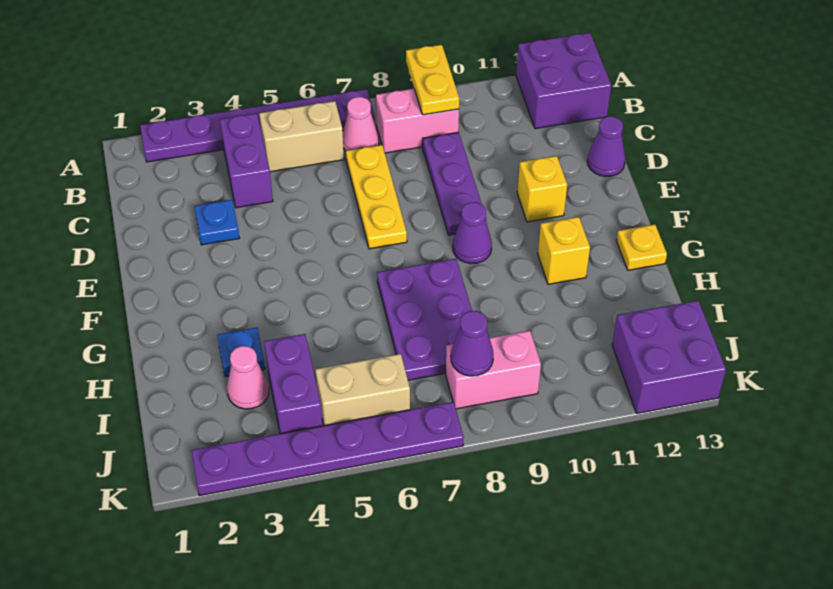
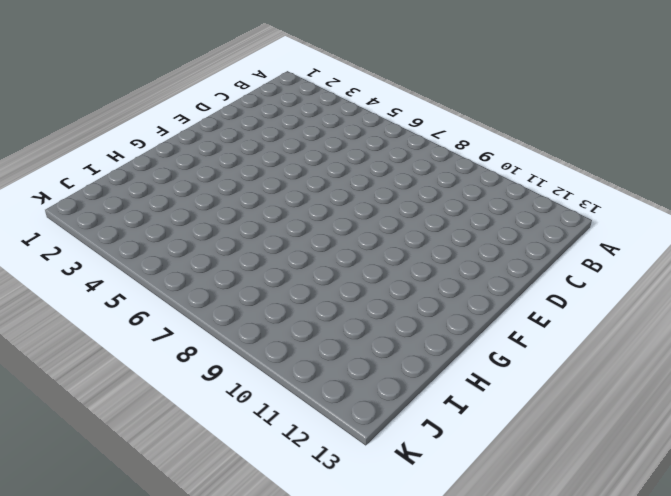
none -> purple plate A2:A7 level 1
none -> purple brick A12:B13 level 1
none -> purple brick B4:C4 level 1

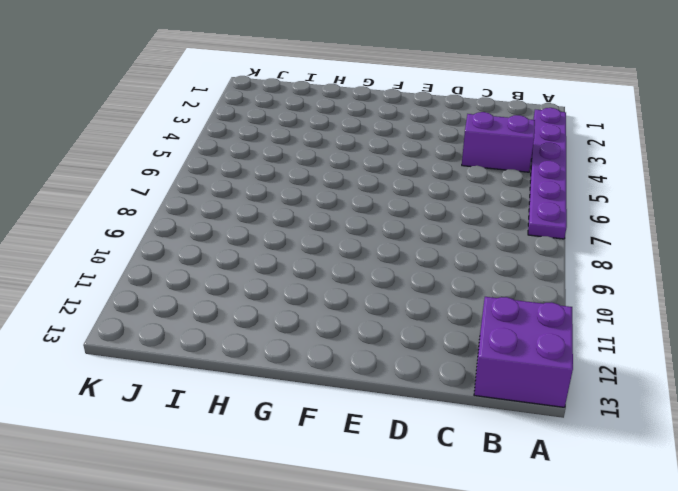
none -> tan brick B5:B6 level 1
none -> pink cone B7 level 1
none -> pink brick B8:B9 level 1

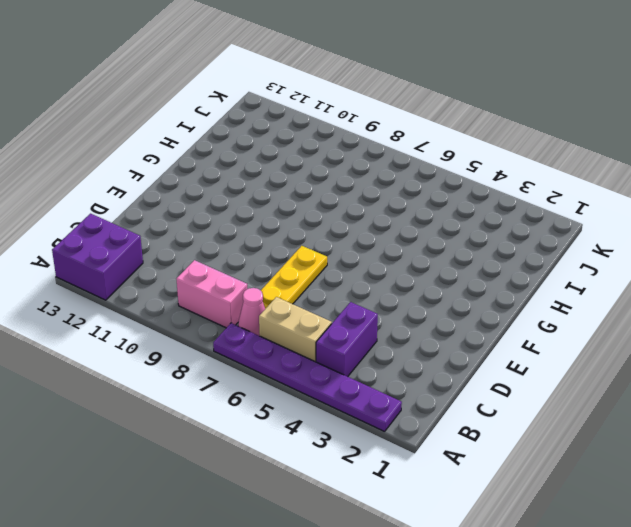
none -> purple plate C9:E9 level 1
none -> blue plate D3 level 1
none -> purple cone D13 level 1

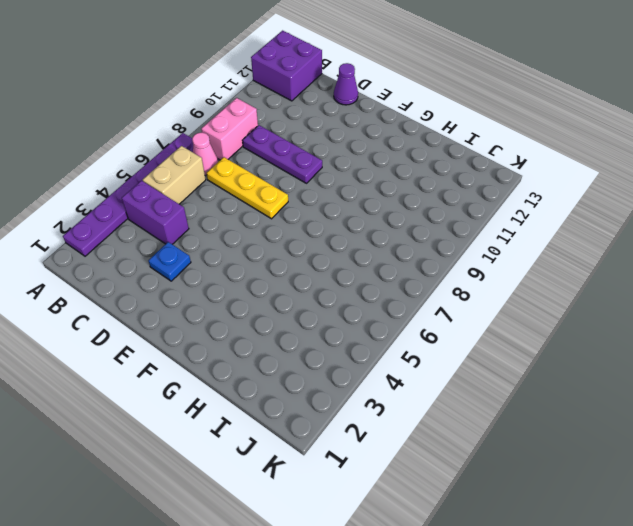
none -> yellow brick E11 level 1
none -> purple cone F9 level 1
none -> purple plate G7:I8 level 1

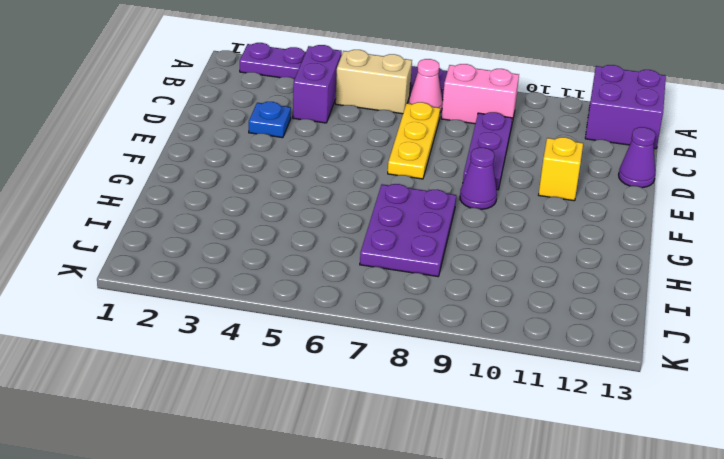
none -> yellow brick G11 level 1
none -> yellow plate G13 level 1
none -> blue plate H3 level 1

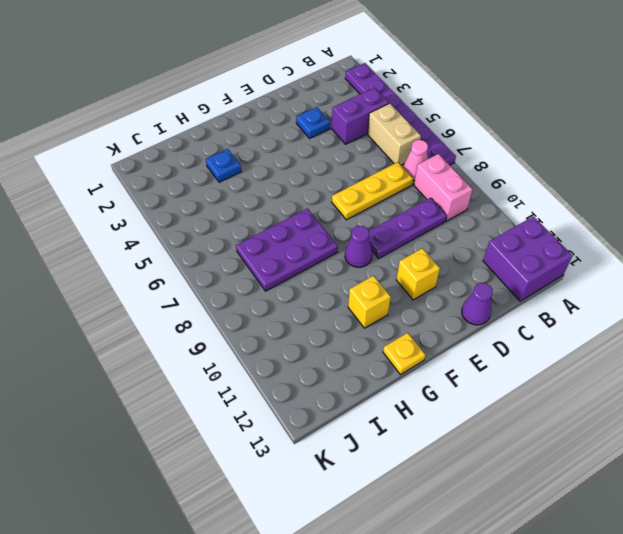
none -> pink cone I3 level 1
none -> purple brick I4:J4 level 1
none -> tan brick J5:J6 level 1

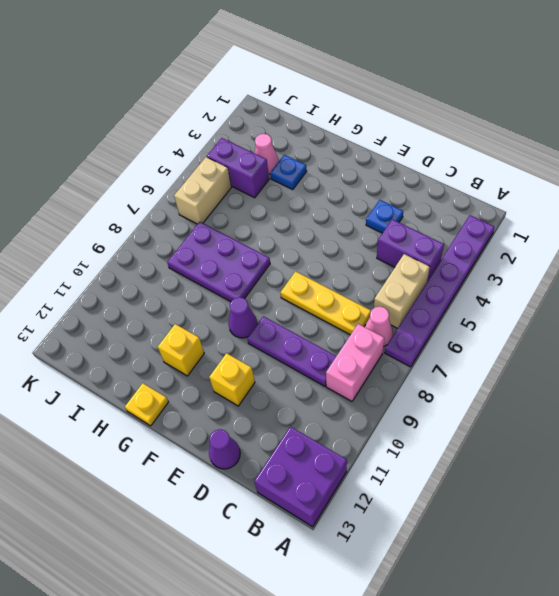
none -> pink brick J8:J9 level 1
none -> purple brick J12:K13 level 1
none -> purple plate K2:K7 level 1

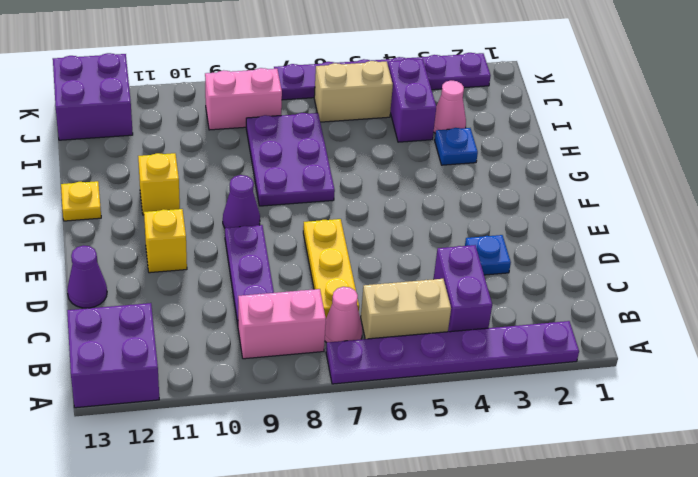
none -> yellow plate A9:B9 level 2
none -> purple cone J8 level 2

